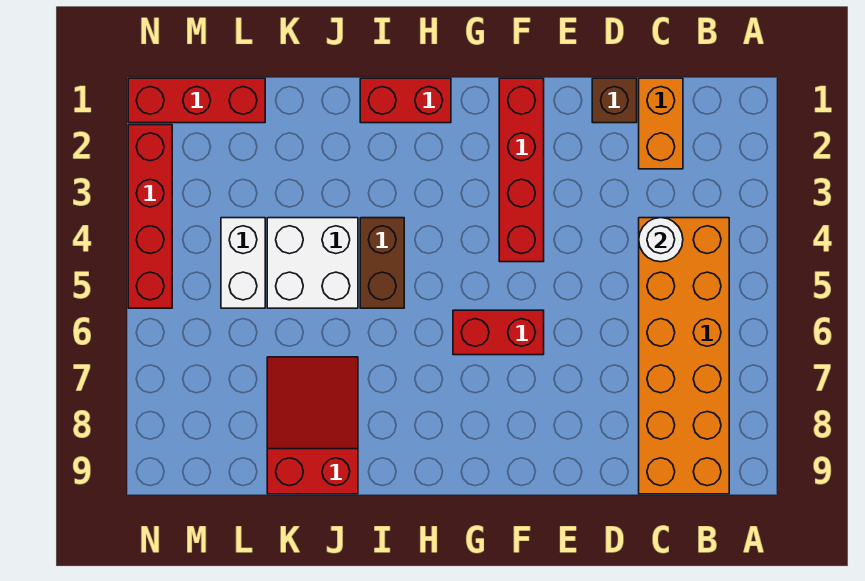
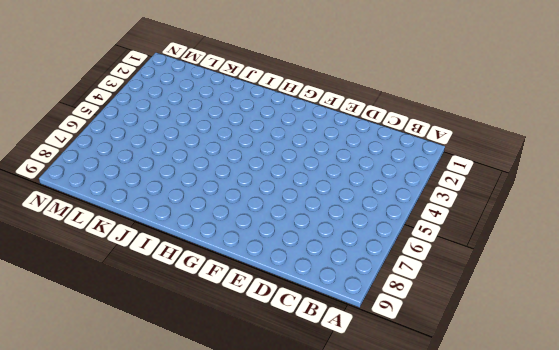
none -> orange brick B4:C9 level 1
none -> orange brick C1:C2 level 1
none -> brown brick D1 level 1

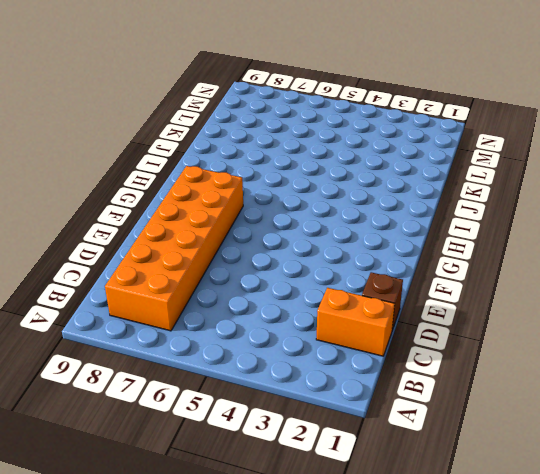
orange brick B7:G8 level 1 -> orange brick B4:C9 level 1
none -> red brick F1:F4 level 1
none -> red brick F6:G6 level 1
none -> red brick H1:I1 level 1

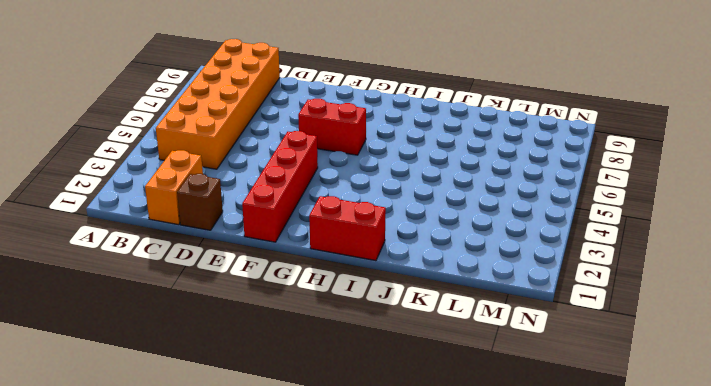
none -> brown brick I4:I5 level 1
none -> white brick J4:K5 level 1
none -> red slope J7:K9 level 1 top 9

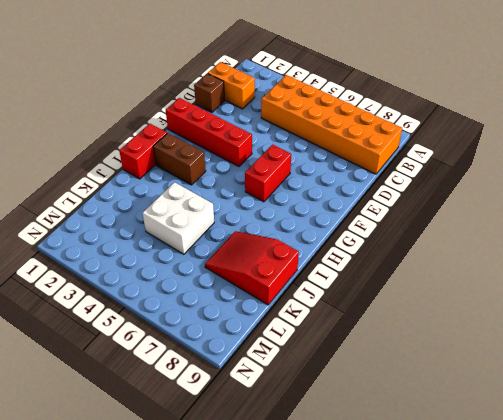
brown brick H2:H3 level 1 -> brown brick I4:I5 level 1
none -> red brick L1:N1 level 1
none -> white brick L4:L5 level 1
none -> red brick N2:N5 level 1

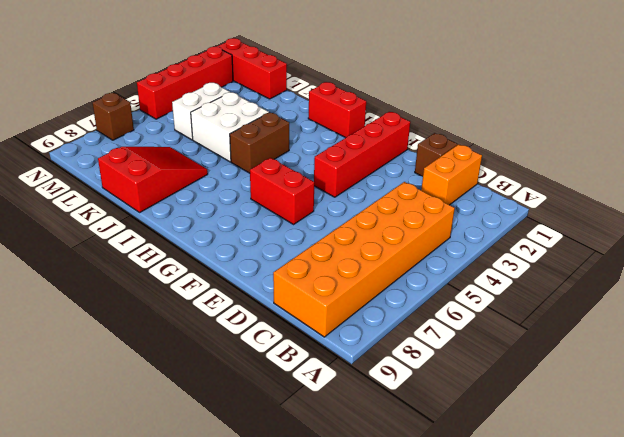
brown brick N7 level 1 -> none
none -> white round brick C4 level 2

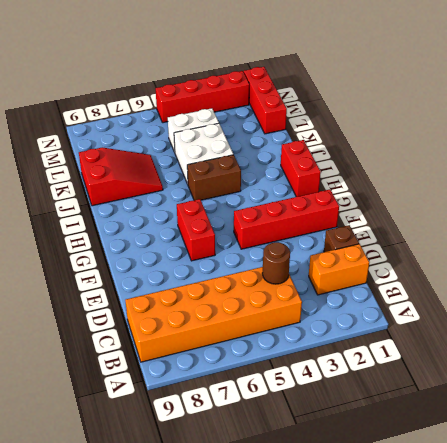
brown round brick C4 level 2 -> white round brick C4 level 2

